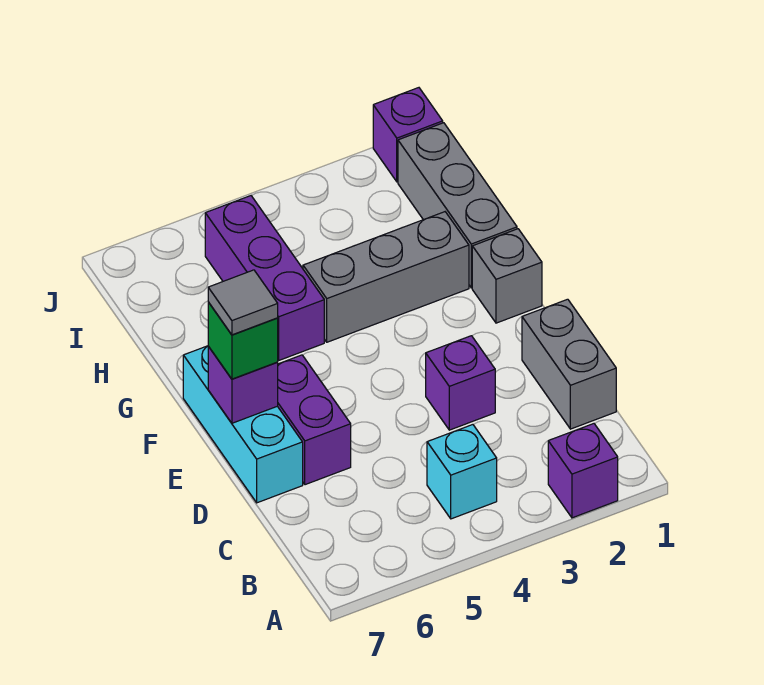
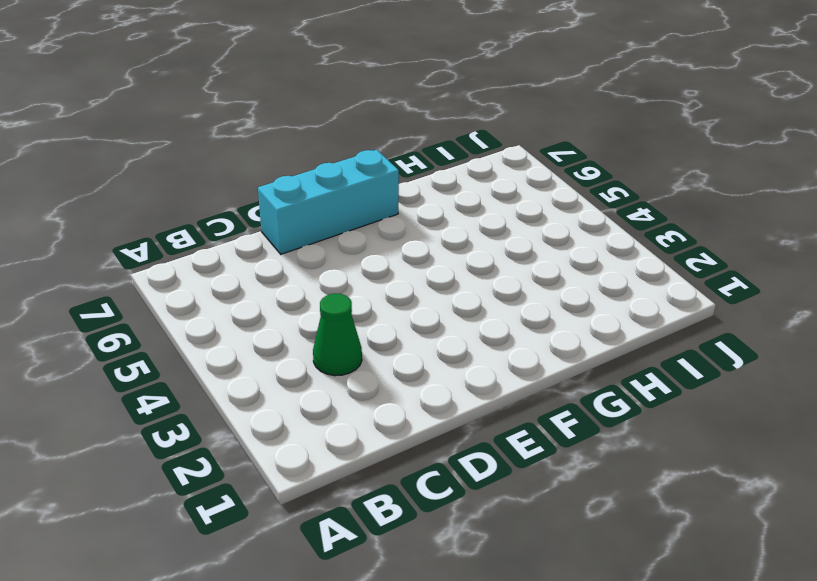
green cone C3 level 1 -> none
none -> purple brick A2 level 1
none -> cyan brick B4 level 1
none -> grey brick C1:D1 level 1

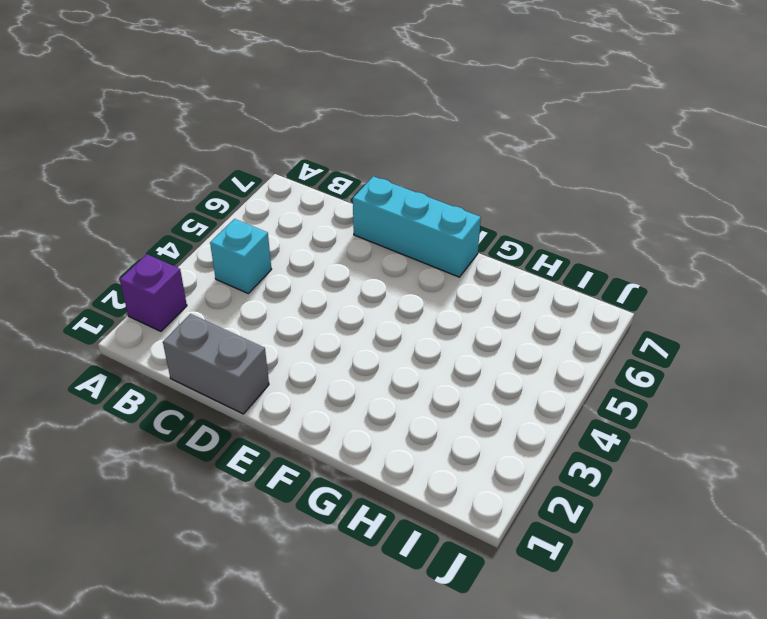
none -> purple brick D3 level 1
none -> purple brick D6:E6 level 1
none -> grey brick F1 level 1

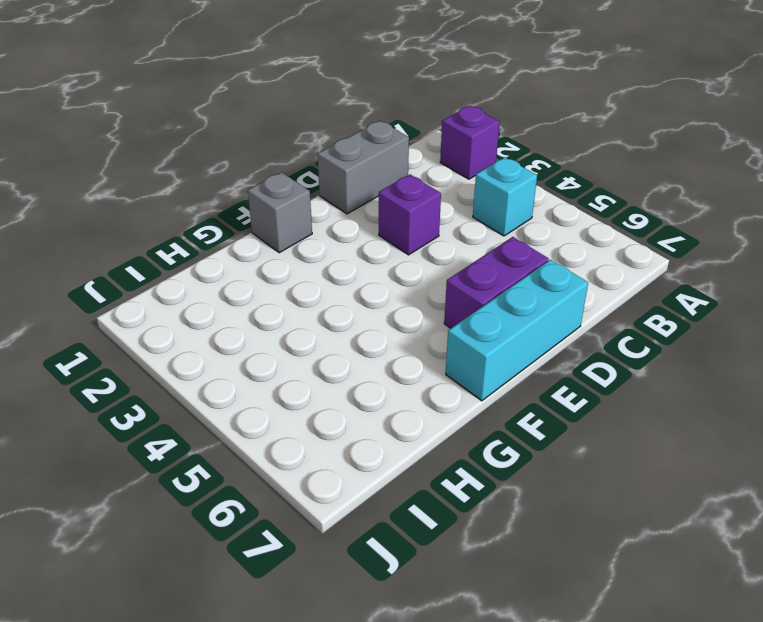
none -> grey brick G1:I1 level 1
none -> grey brick G2:G4 level 1
none -> purple brick G5:I5 level 1

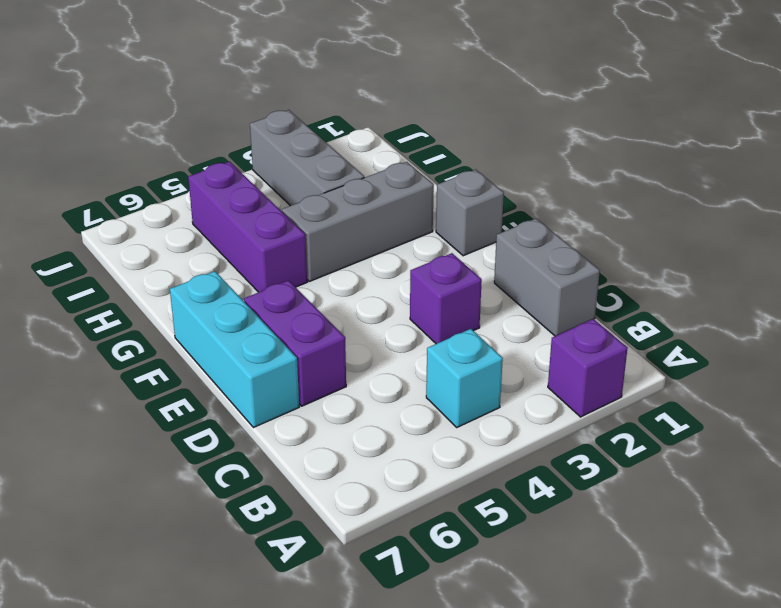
grey brick H3:J3 level 1 -> grey brick G1:I1 level 1
none -> purple brick J1 level 1
none -> purple brick E7 level 2
none -> green brick E7 level 3

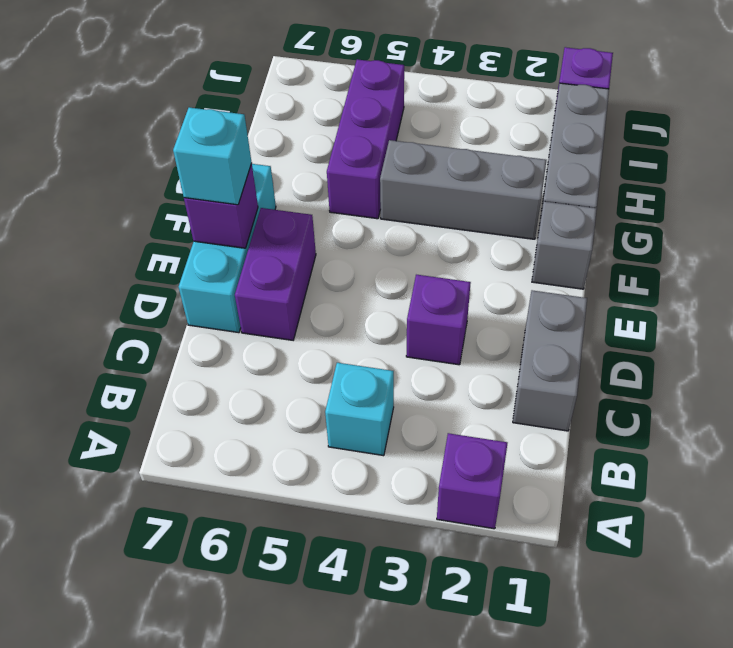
cyan brick E7 level 3 -> green brick E7 level 3
none -> grey tile E7 level 4

